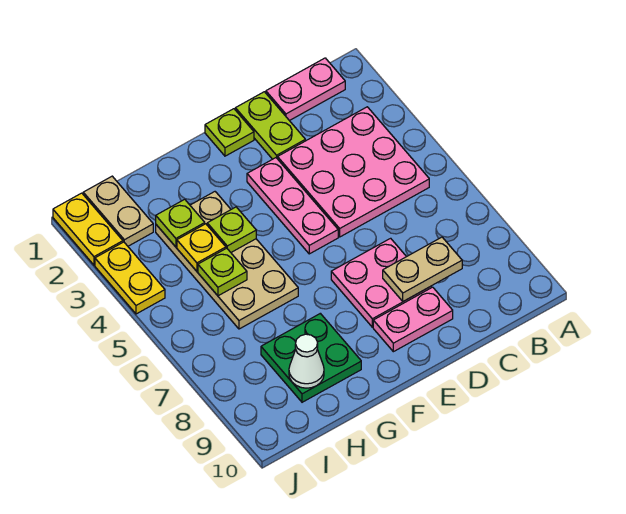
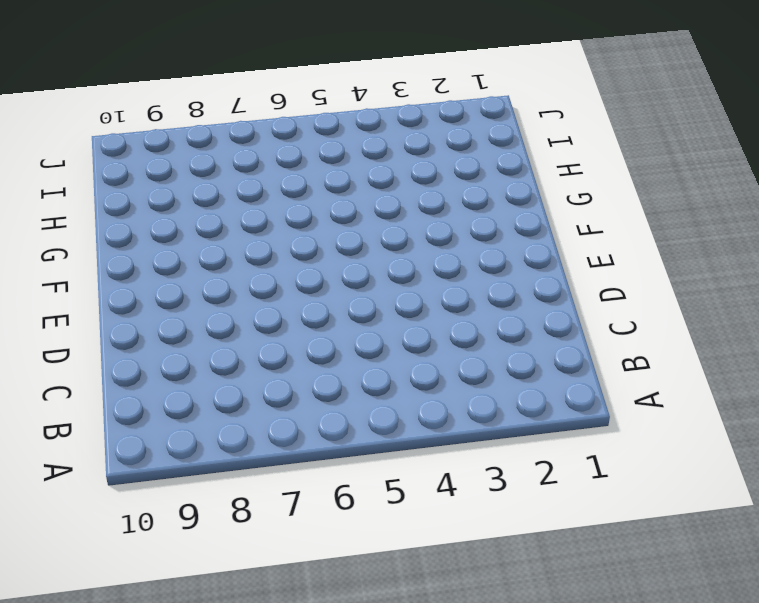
none -> pink plate B1:C1 level 1
none -> pink plate B3:D5 level 1
none -> lime plate D1:D2 level 1

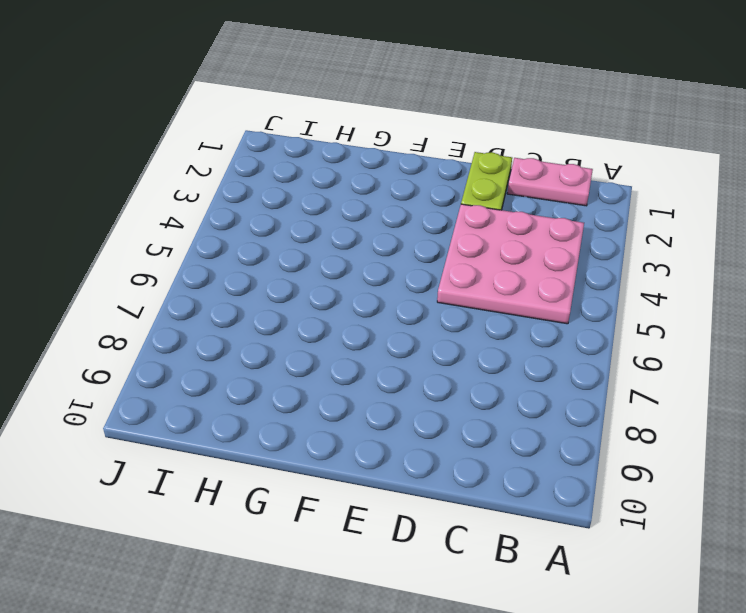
none -> pink plate D7:E8 level 1
none -> pink plate D9:E9 level 1
none -> lime plate E1 level 1

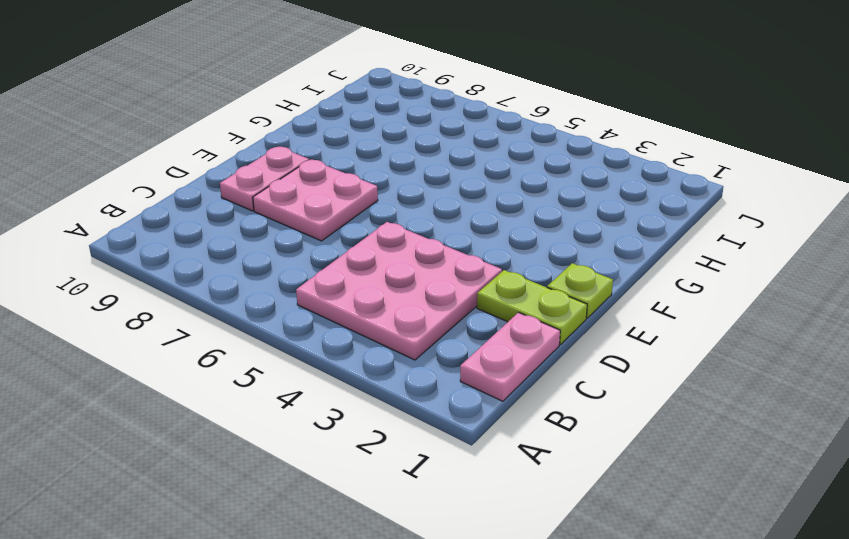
none -> pink plate E3:E5 level 1
none -> tan plate G3:H6 level 1
none -> green plate G8:H9 level 1

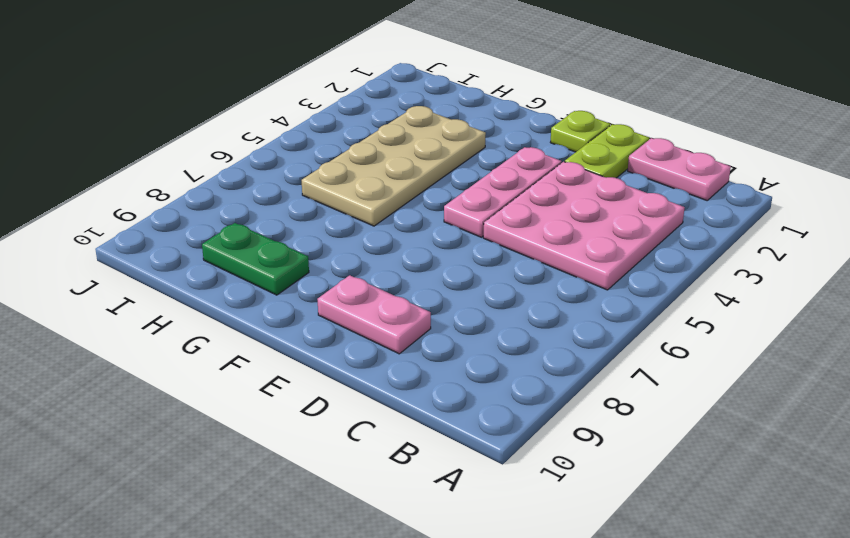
green plate G9:H9 level 1 -> green plate G8:H9 level 1
none -> pink plate D7:E8 level 1
none -> tan plate I1:I2 level 1
none -> yellow plate J1:J2 level 1

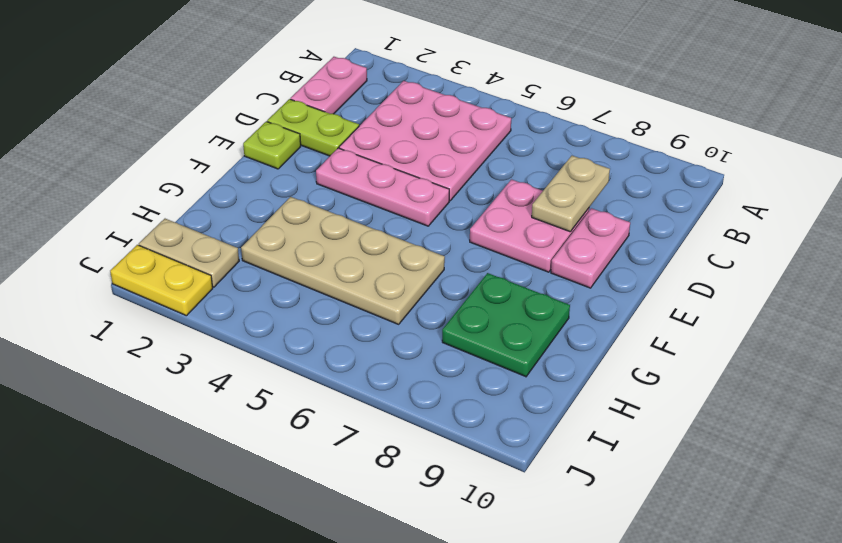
none -> yellow plate J3:J4 level 1
none -> lime plate G4 level 2
none -> lime plate H3 level 2

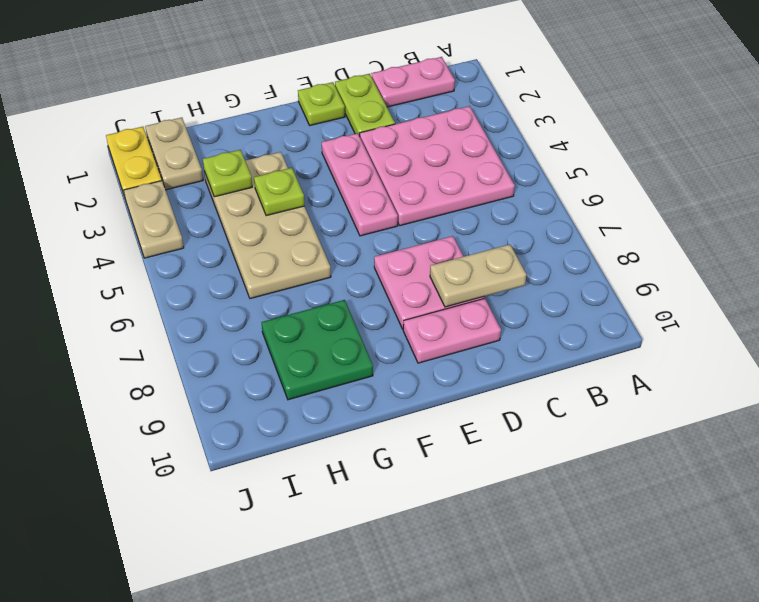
tan plate J3:J4 level 1 -> yellow plate J3:J4 level 1
none -> yellow plate H4 level 2
none -> lime plate H5 level 2
none -> white cone H9 level 2

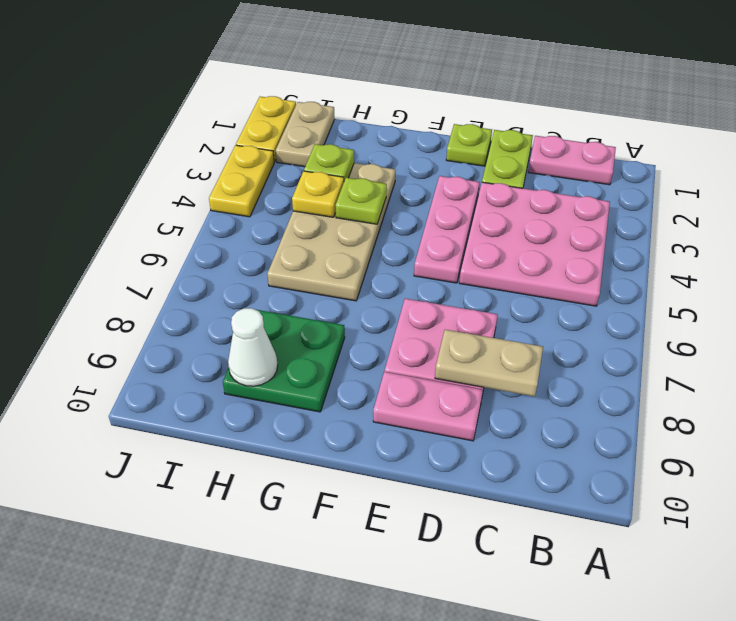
none -> lime plate H5 level 2

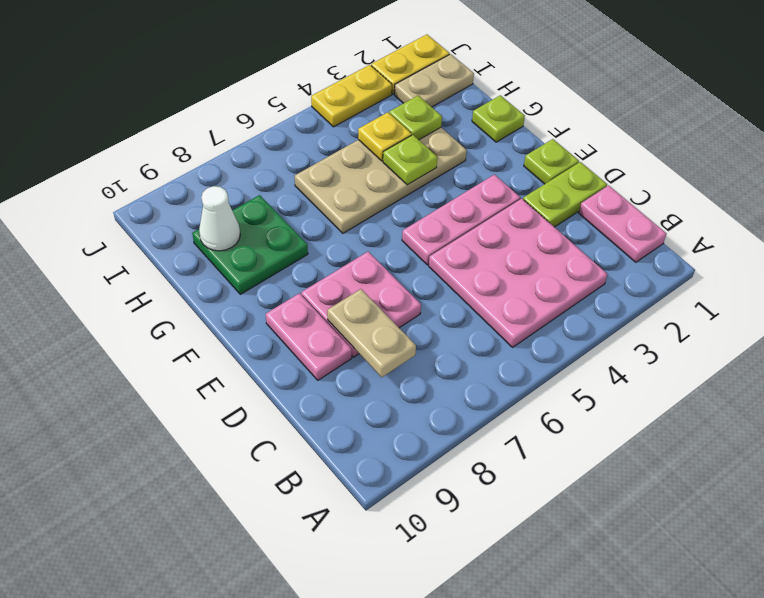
lime plate G1 level 1 -> lime plate H5 level 2

